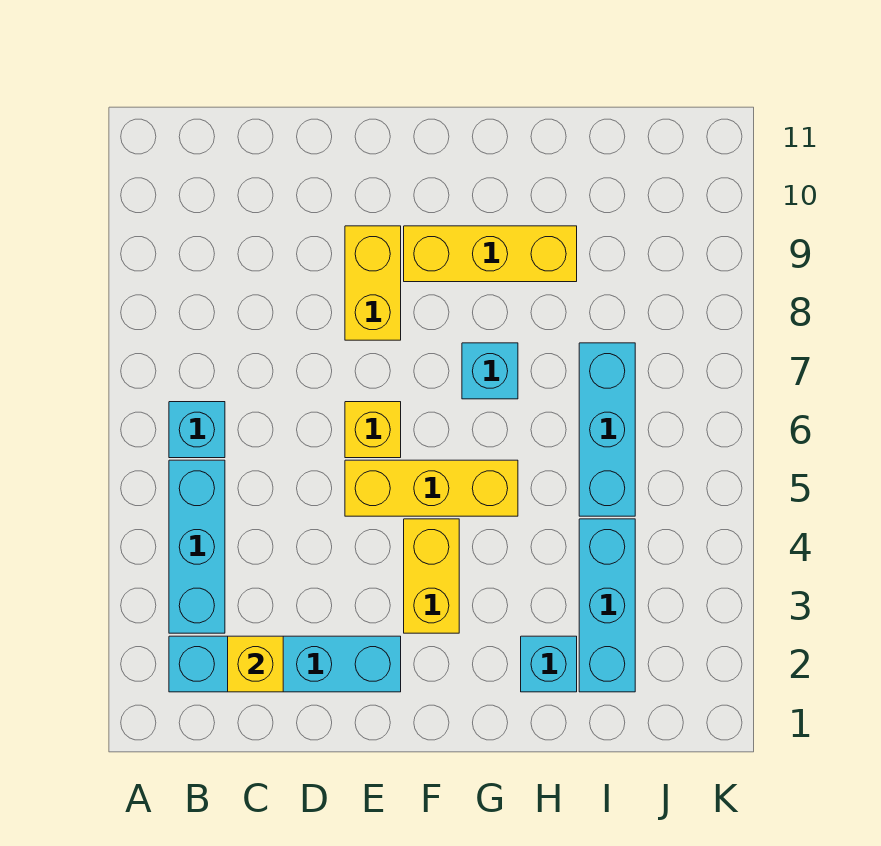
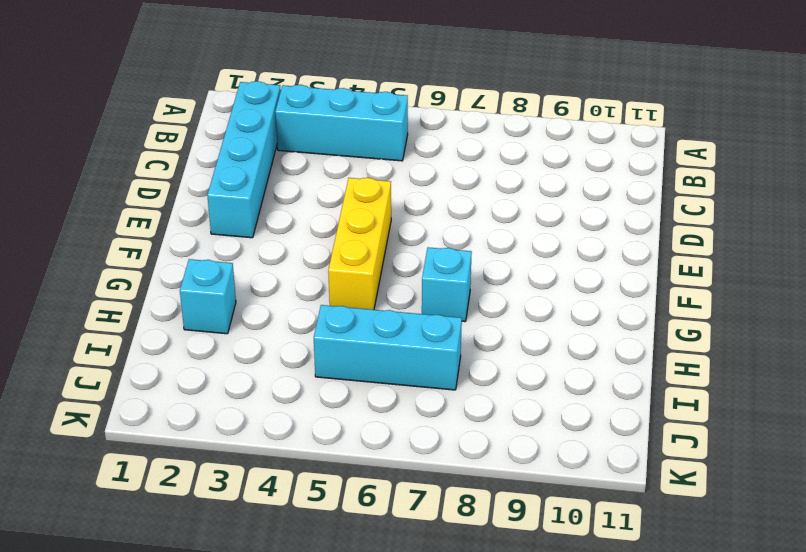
none -> cyan brick B6 level 1
none -> yellow brick E6 level 1
none -> yellow brick E8:E9 level 1

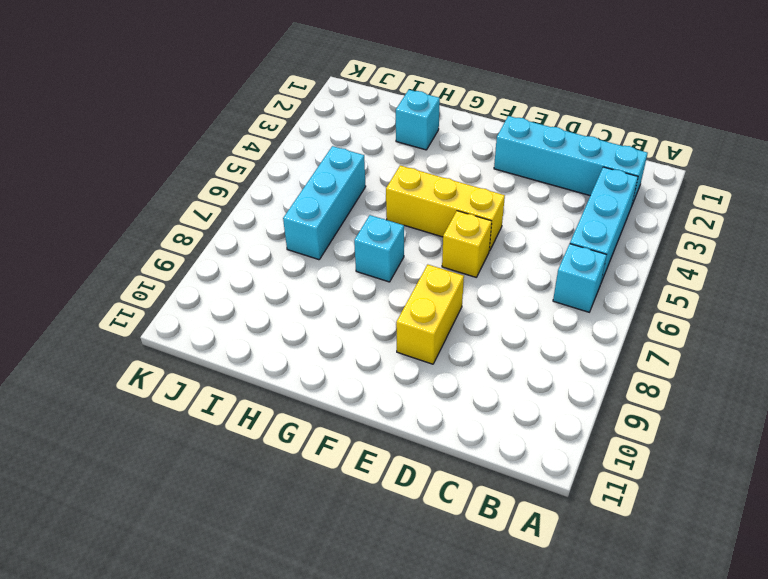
none -> yellow brick F3:F4 level 1
none -> yellow brick F9:H9 level 1
none -> cyan brick I2:I4 level 1

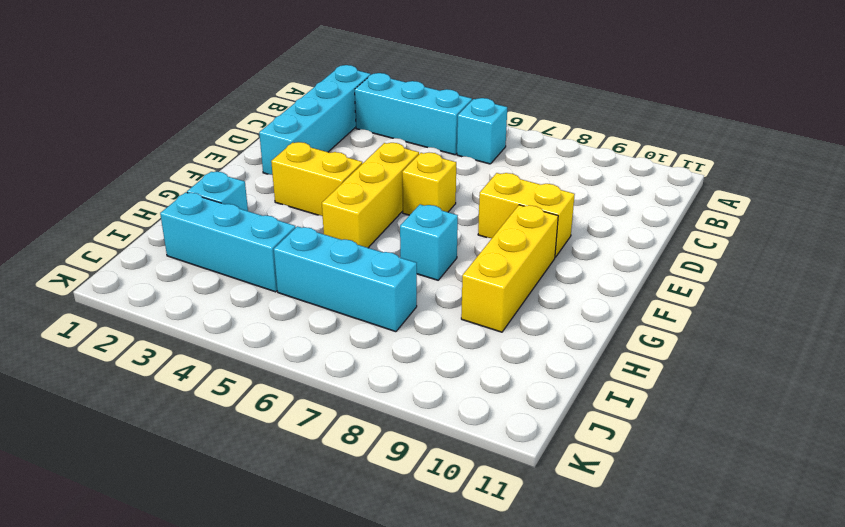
none -> yellow brick C2 level 2

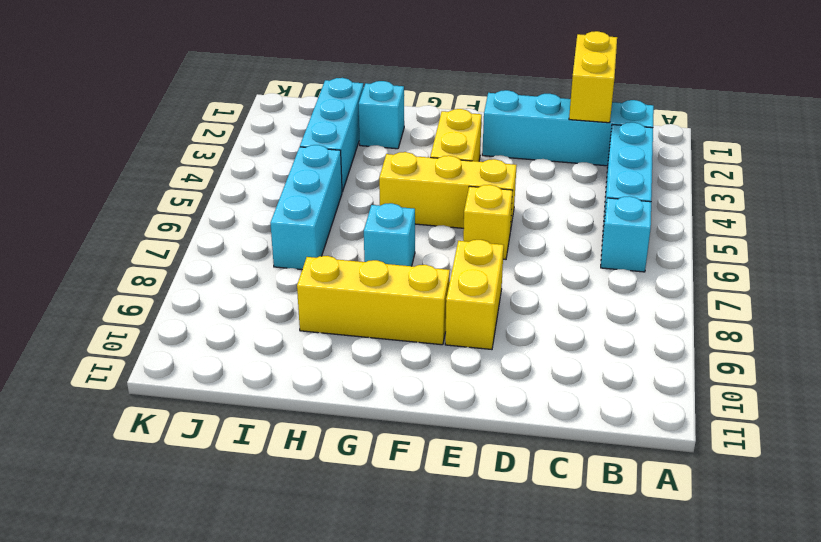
yellow brick C1:C2 level 2 -> yellow brick C2 level 2

